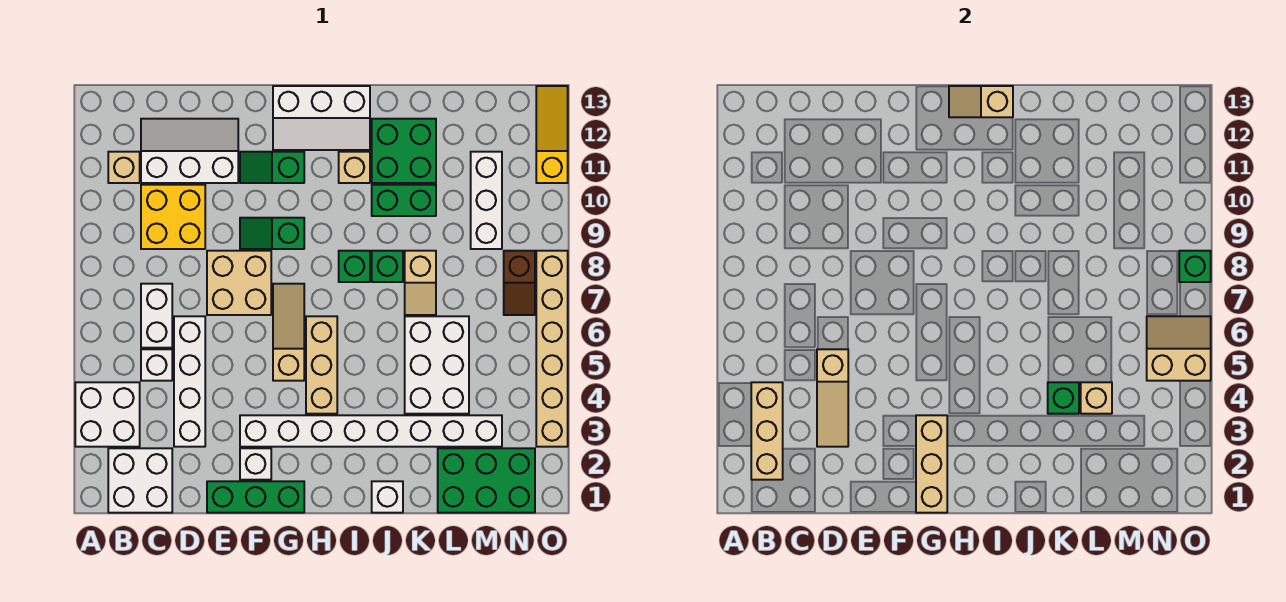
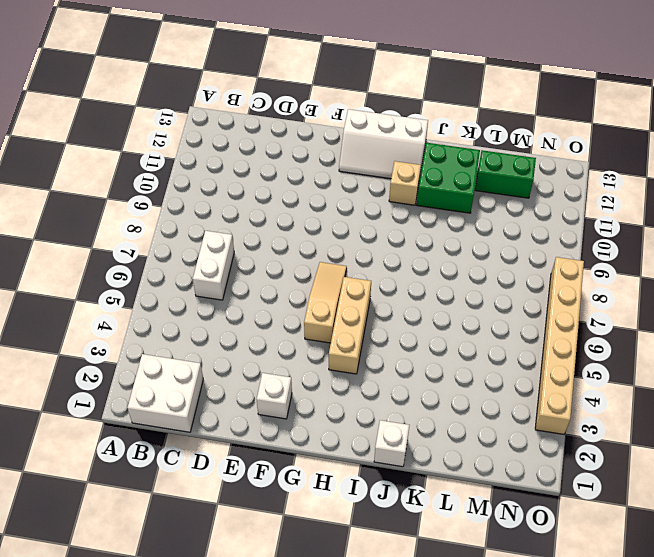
green brick L12:M12 level 1 -> green brick J10:K10 level 1
none -> white brick A3:B4 level 1
none -> tan brick B11 level 1
none -> white brick C5 level 1
none -> yellow brick C9:D10 level 1

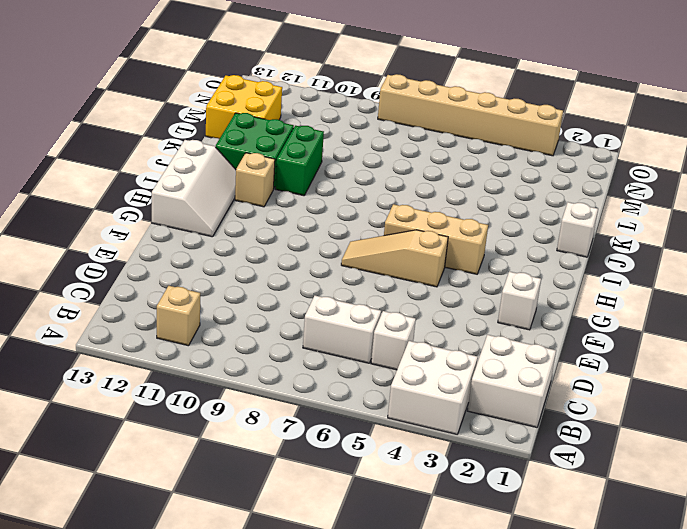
yellow brick L12:M13 level 1 -> yellow brick C9:D10 level 1
none -> white slope C11:E12 level 1 top 11
none -> white brick D3:D6 level 1
none -> green brick E1:G1 level 1
none -> tan brick E7:F8 level 1

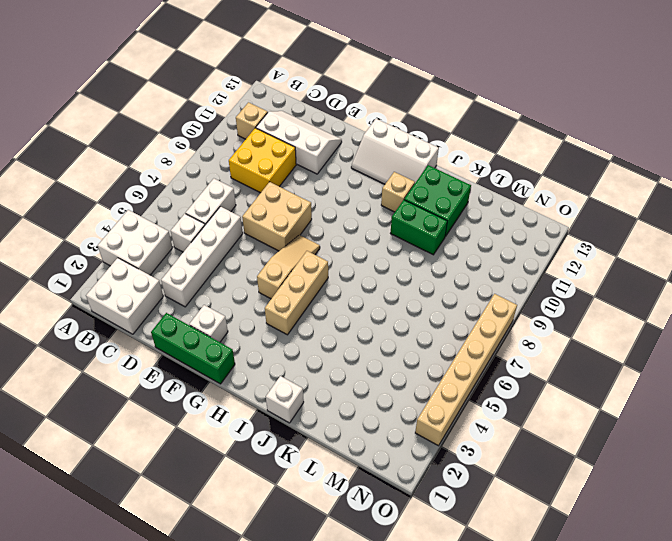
none -> white brick F3:M3 level 1
none -> green slope F9:G9 level 1 top G
none -> green slope F11:G11 level 1 top G
none -> green brick I8 level 1

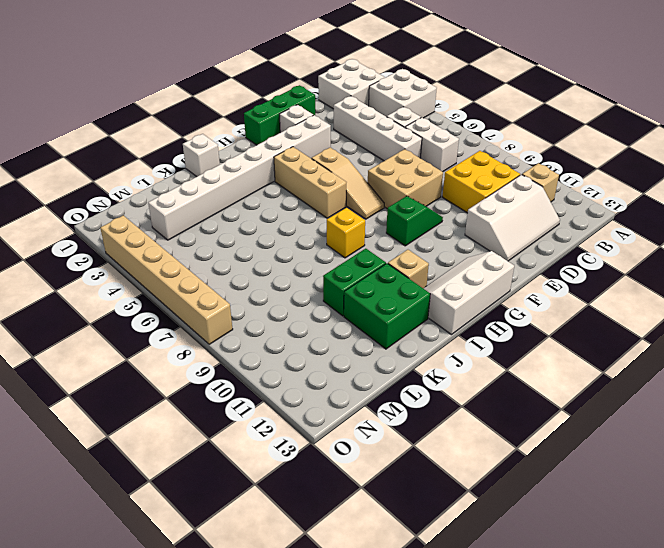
yellow brick I8 level 1 -> green brick I8 level 1
none -> green slope F11:G11 level 1 top G
none -> green brick J8 level 1
none -> white brick K4:L6 level 1
none -> tan slope K7:K8 level 1 top 8

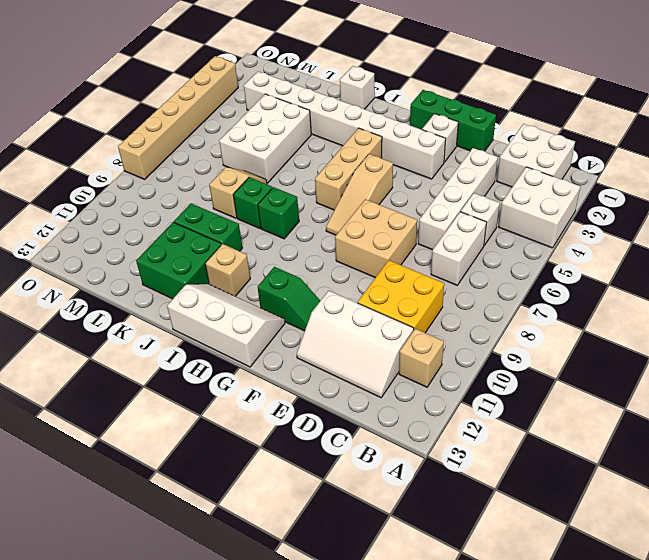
none -> green slope F9:G9 level 1 top G
none -> green brick L1:N2 level 1
none -> white brick M9:M11 level 1
none -> brown slope N7:N8 level 1 top 8

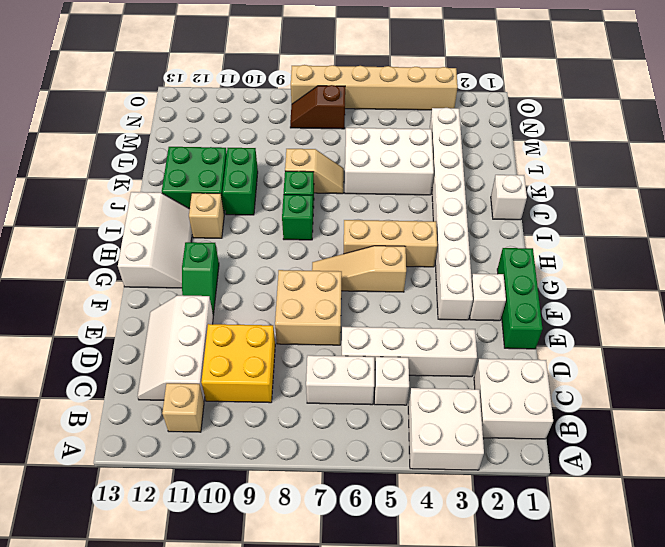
brown slope N7:N8 level 1 top 7 -> brown slope N7:N8 level 1 top 8
none -> green slope F9:G9 level 1 top G
none -> green brick L1:N2 level 1
none -> white brick M9:M11 level 1
none -> yellow slope O11:O13 level 1 top 11

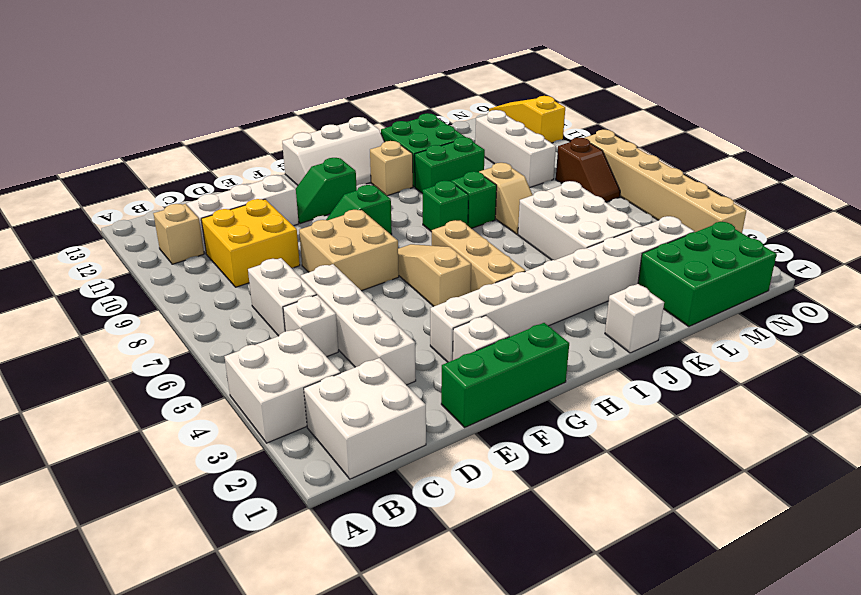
none -> tan brick B2:B4 level 2
none -> tan slope D3:D5 level 2 top 5
none -> tan brick G1:G3 level 2
none -> tan slope H13:I13 level 2 top I

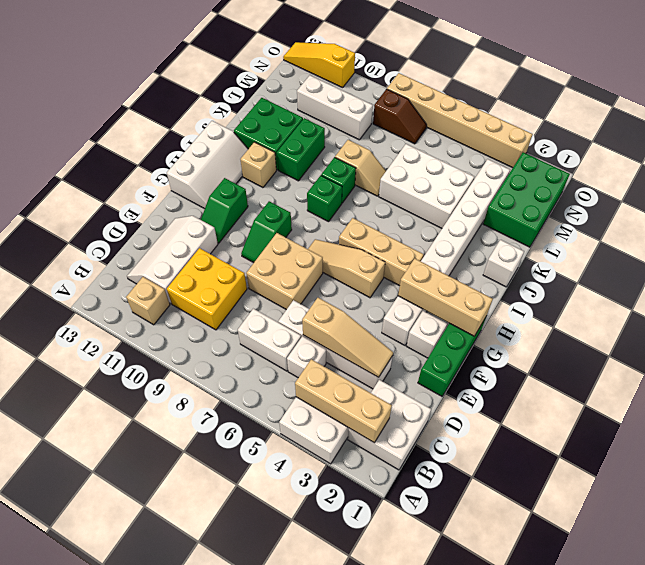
none -> tan slope H13:I13 level 2 top I
none -> green brick K4 level 2
none -> tan brick L4 level 2
none -> tan slope N5:O6 level 2 top 5

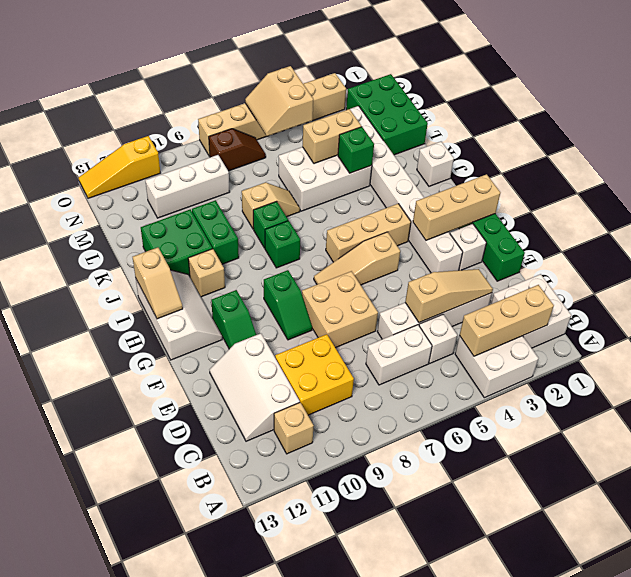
tan brick L4:L5 level 2 -> tan brick L4 level 2
none -> green brick O8 level 2

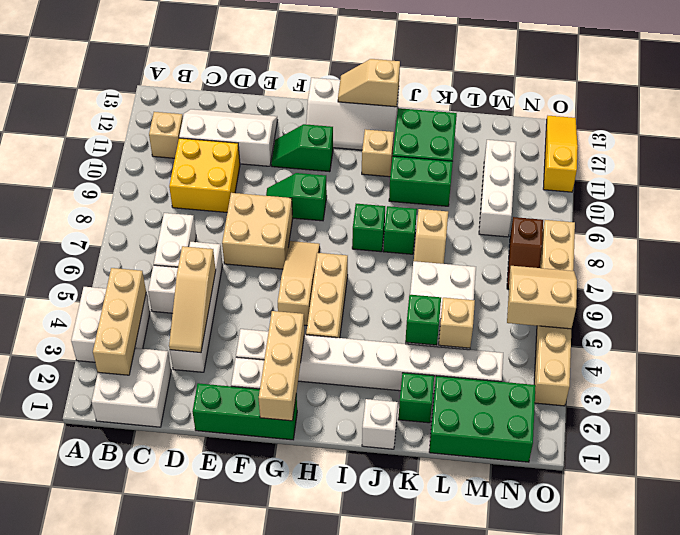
green brick K2 level 1 -> green brick O8 level 2

